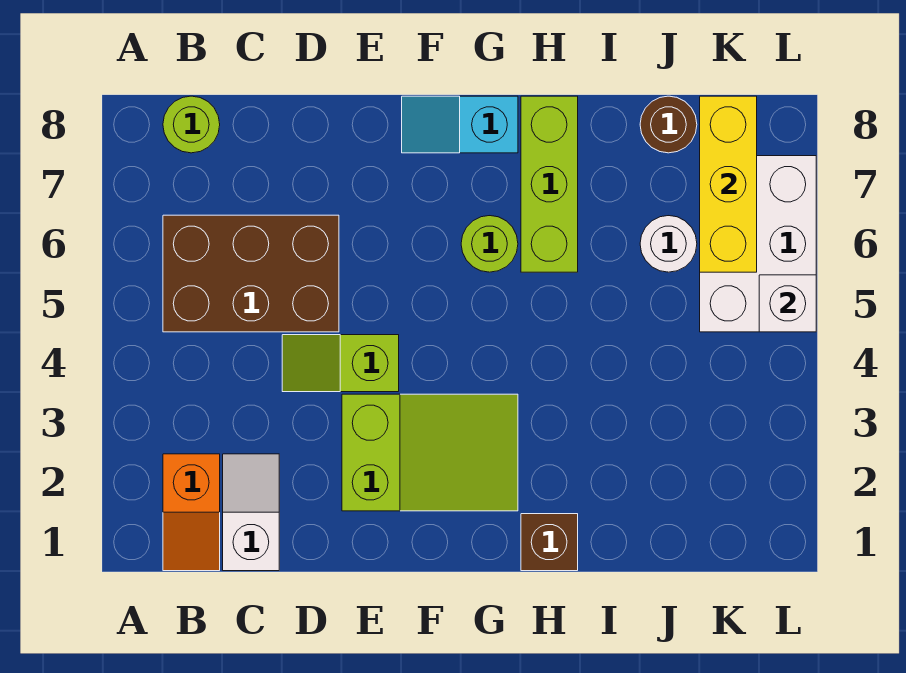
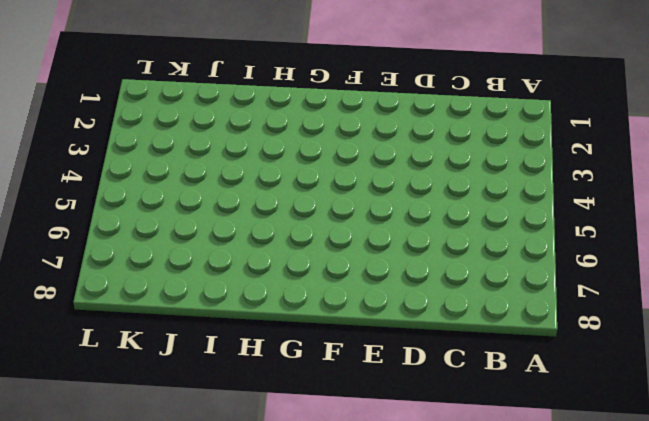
none -> orange slope B1:B2 level 1 top 2
none -> brown brick B5:D6 level 1
none -> lime round brick B8 level 1

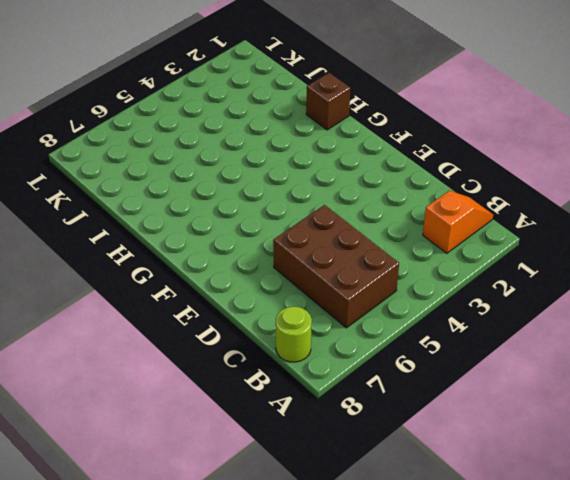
none -> white slope C1:C2 level 1 top 1
none -> lime slope D4:E4 level 1 top E
none -> lime slope E2:G3 level 1 top E

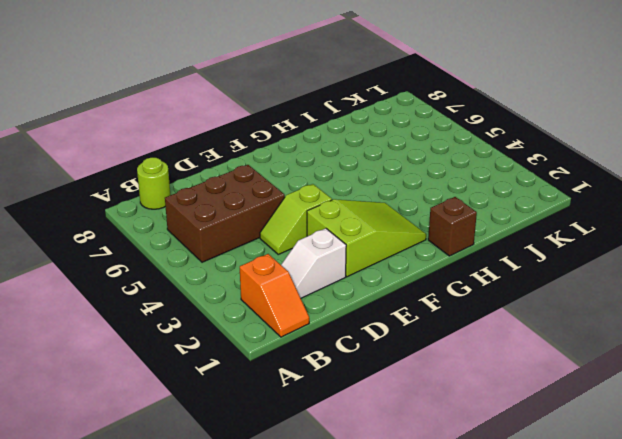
white slope C2:D2 level 1 top D -> white slope C1:C2 level 1 top 1
none -> cyan slope F8:G8 level 1 top G
none -> lime round brick G6 level 1
none -> lime brick H6:H8 level 1

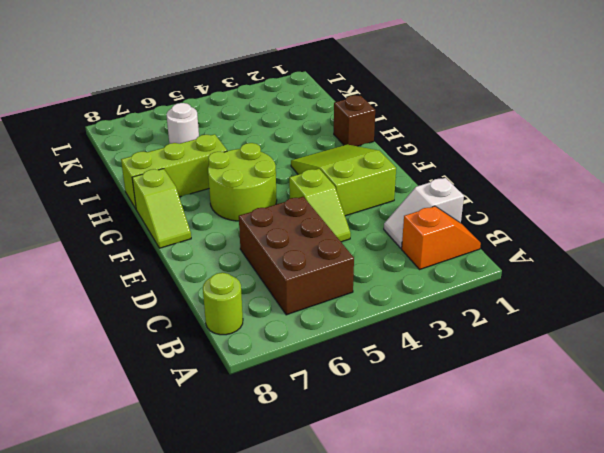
lime round brick F5:G6 level 1 -> lime round brick G6 level 1
lime slope F8:G8 level 1 top G -> cyan slope F8:G8 level 1 top G
none -> brown round brick J8 level 1
none -> white brick K5:L7 level 1
none -> yellow brick K6:K8 level 2

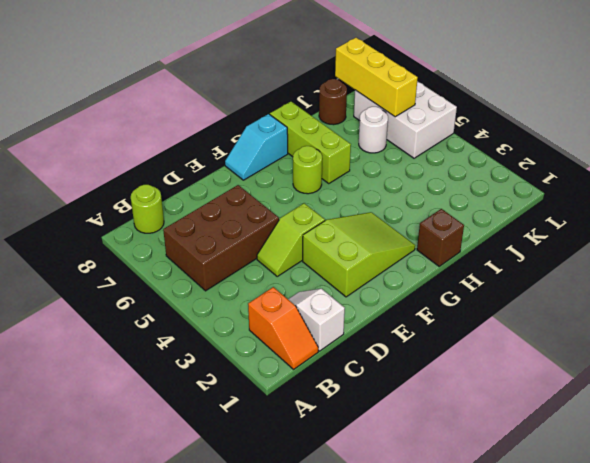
none -> white brick L5 level 2

